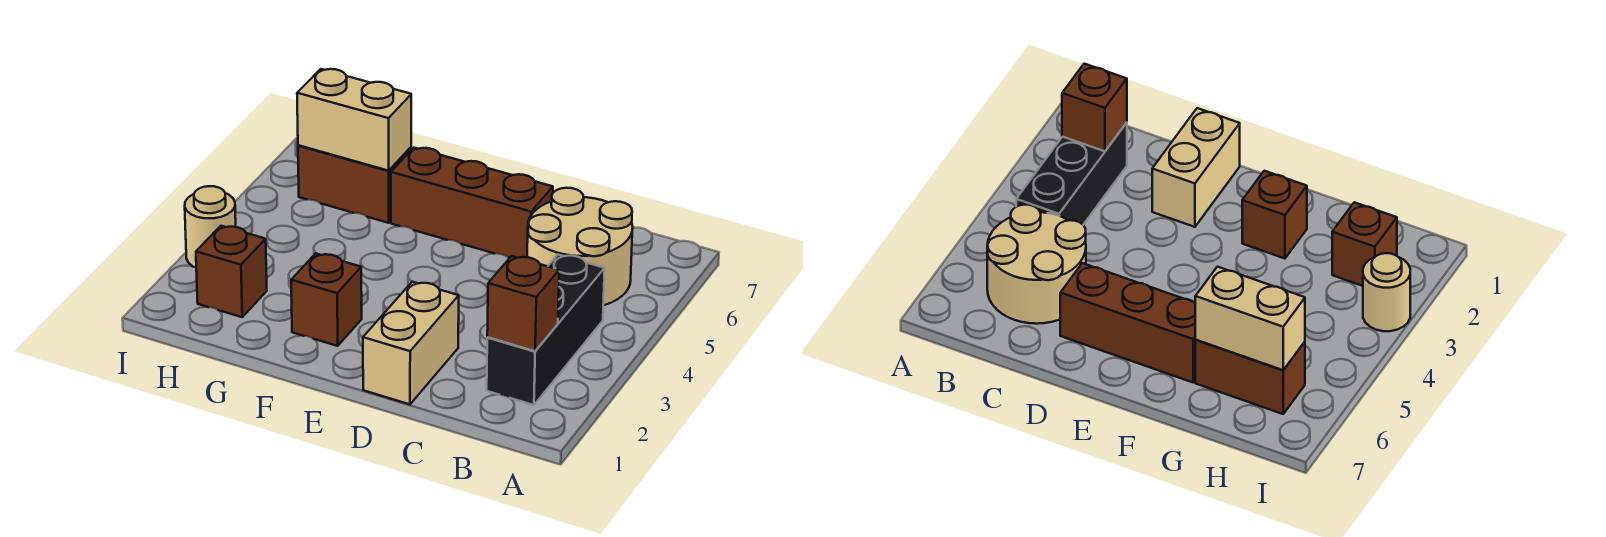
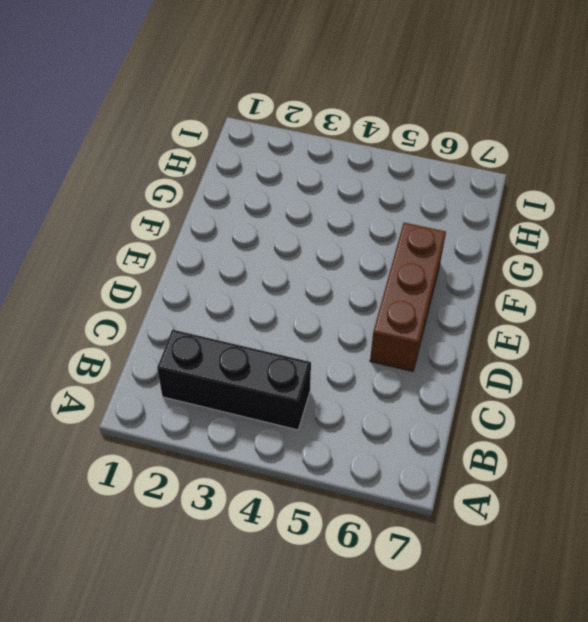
none -> tan round brick B5:C6 level 1
none -> tan brick D1:D2 level 1

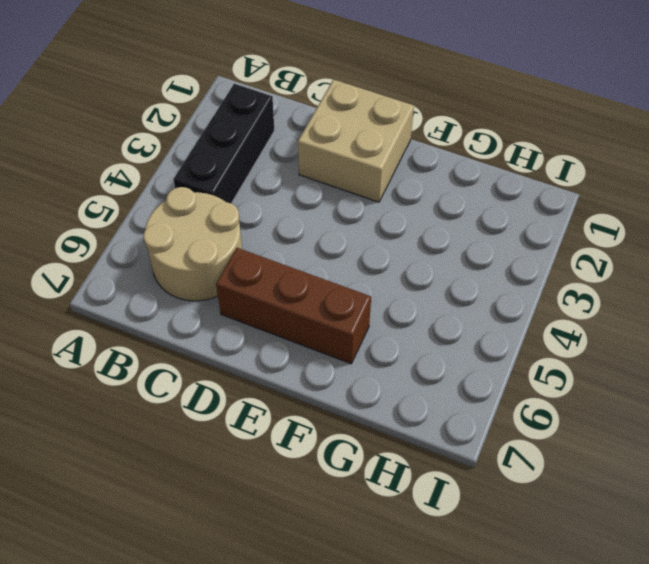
tan brick D1:E2 level 1 -> tan brick D1:D2 level 1
none -> brown brick F2 level 1
none -> brown brick G6:H6 level 1

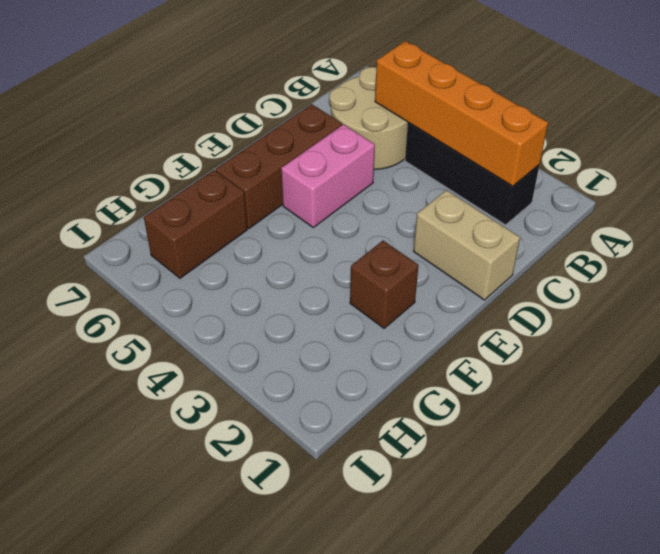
orange brick B2:B5 level 2 -> brown brick B2 level 2
pink brick D5:E5 level 1 -> none
none -> brown brick H2 level 1
none -> tan round brick I3 level 1

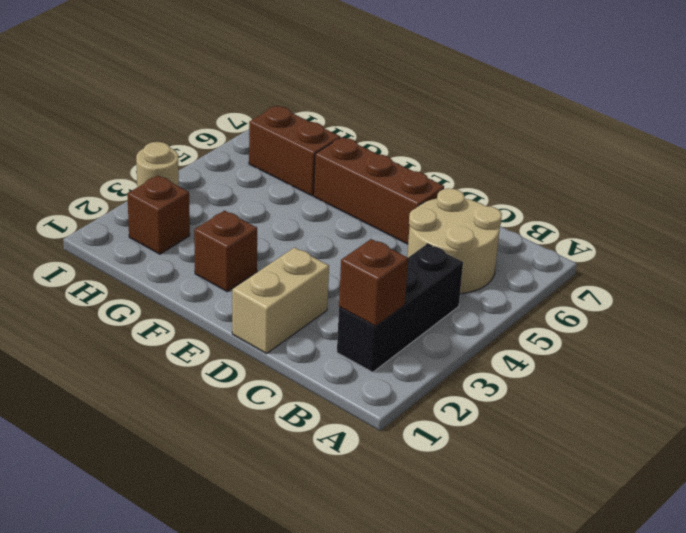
none -> tan brick G6:H6 level 2

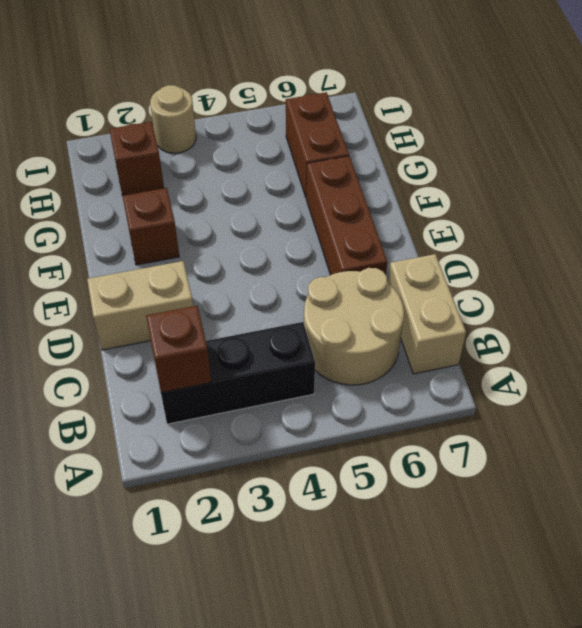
tan brick B7:C7 level 1 -> tan brick G6:H6 level 2

